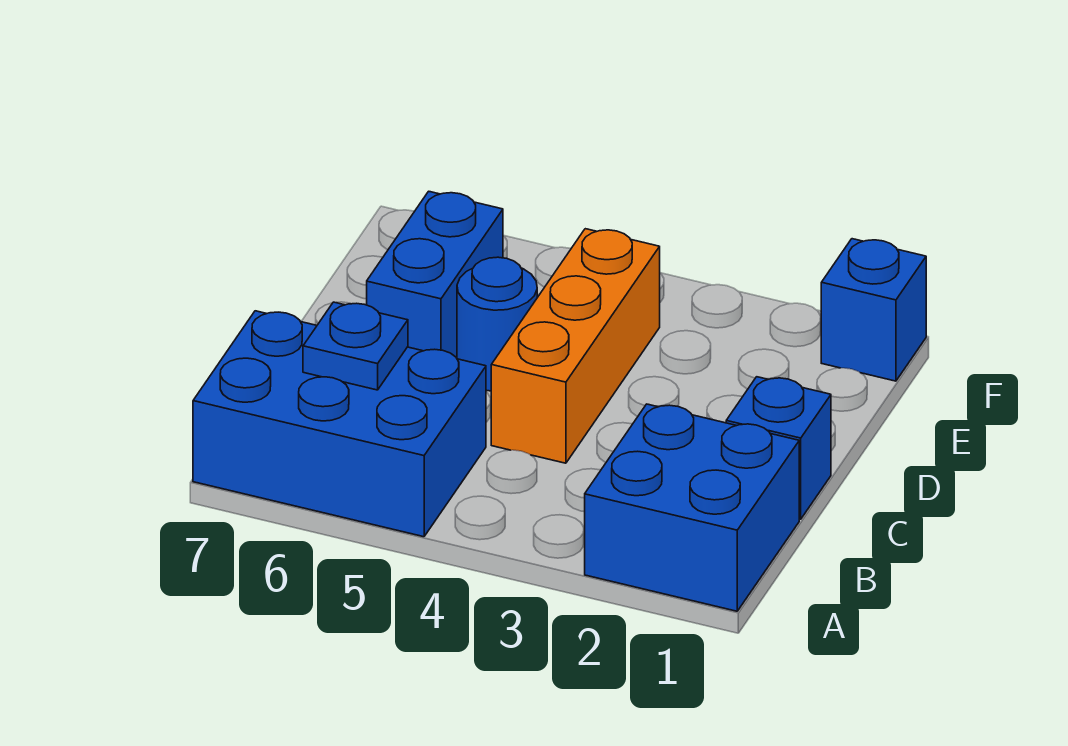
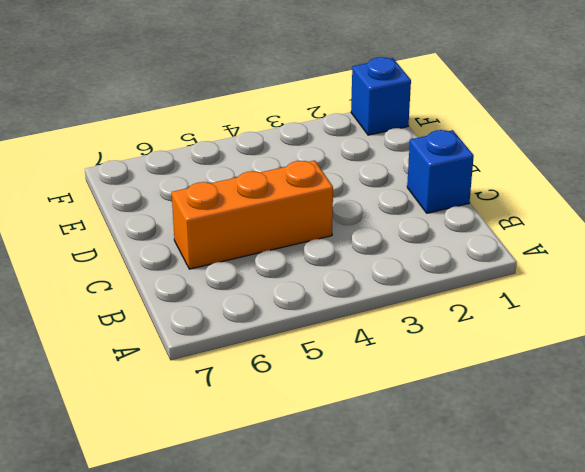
orange brick C4:C6 level 1 -> orange brick C4:E4 level 1
none -> blue brick A1:B2 level 1
none -> blue brick A5:B7 level 1

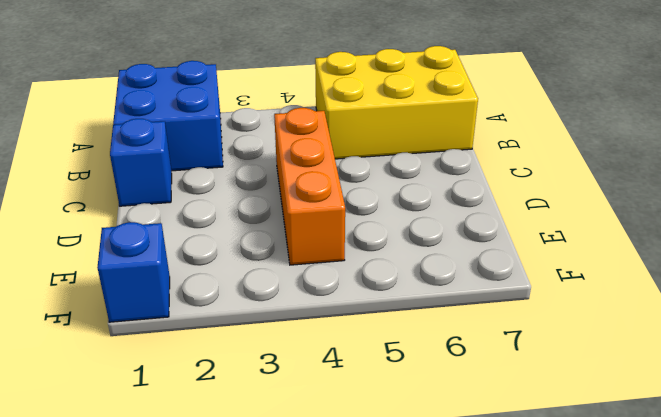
yellow brick A5:B7 level 1 -> blue brick A5:B7 level 1
none -> blue round brick D5 level 1
none -> blue brick D6:E6 level 1

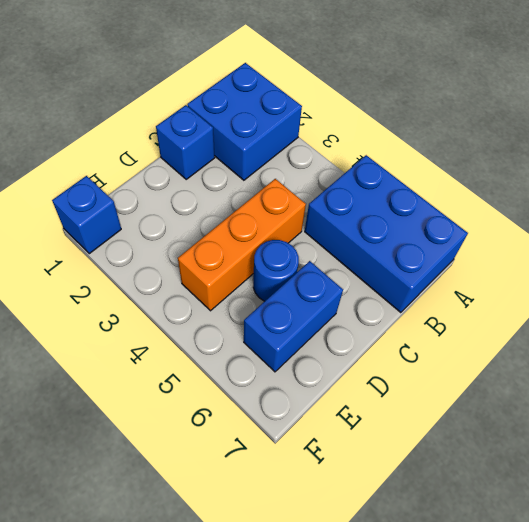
none -> blue plate B6 level 2

